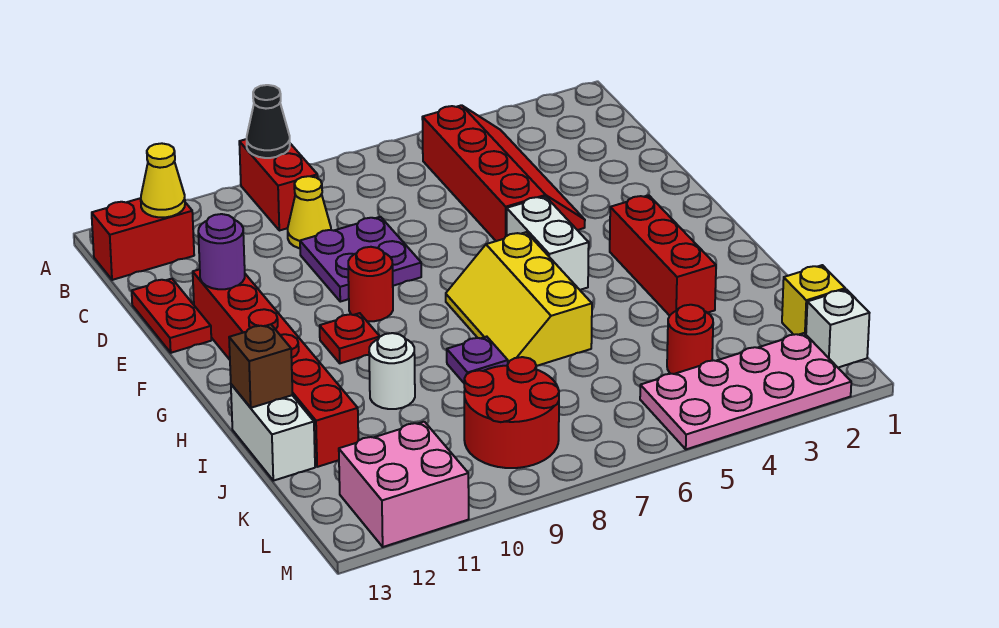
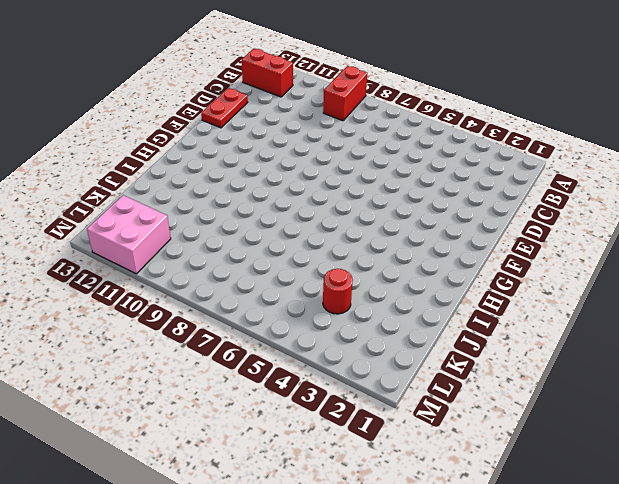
none -> red slope B4:E5 level 1 top 5
none -> yellow cone C9 level 1
none -> purple plate D8:E9 level 1

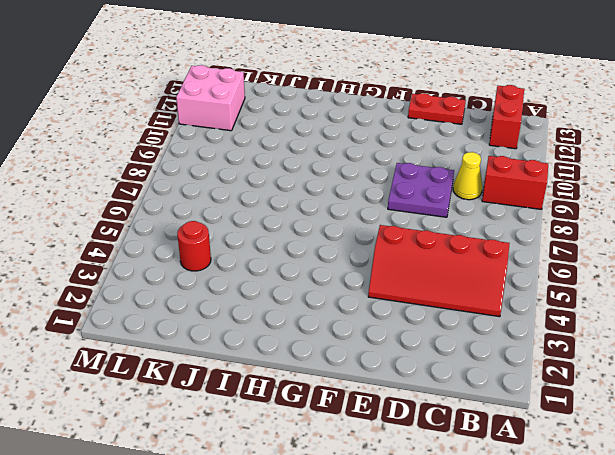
none -> red brick E12:J12 level 1
none -> white brick F5:G5 level 1
none -> red round brick F9 level 1

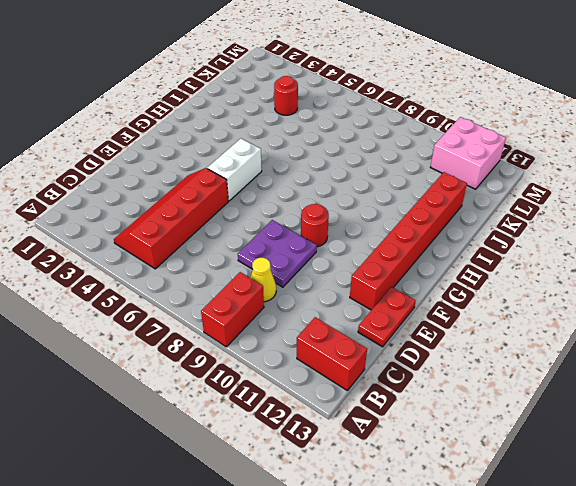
none -> red brick G3:I3 level 1
none -> yellow slope G6:I7 level 1 top 6
none -> red plate G10 level 1

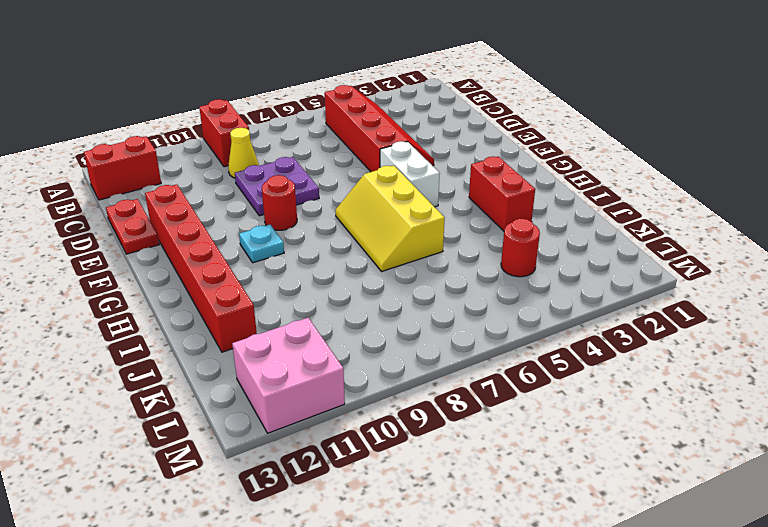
cyan plate G10 level 1 -> red plate G10 level 1
red brick H3:I3 level 1 -> red brick G3:I3 level 1
none -> purple plate I8 level 1
none -> white round brick I10 level 1
none -> white brick I13:J13 level 1

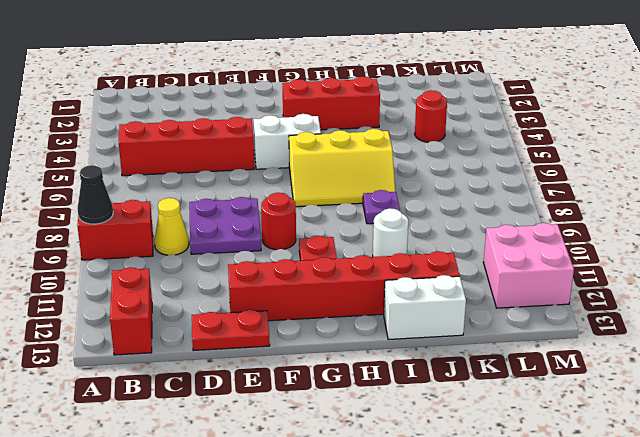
none -> yellow brick K1 level 1
none -> red round brick K8:L9 level 1
none -> white brick L1 level 1

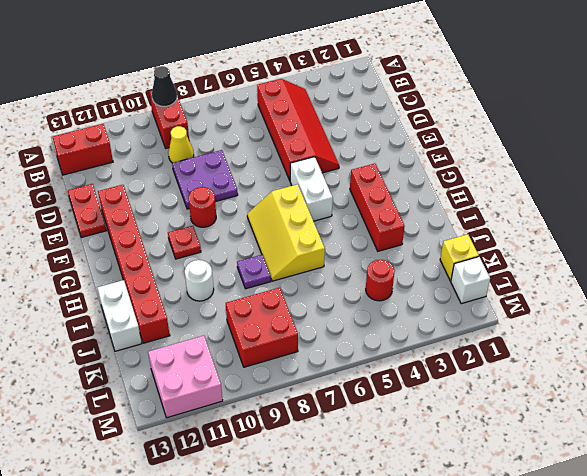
red brick K8:L9 level 1 -> red round brick K8:L9 level 1
none -> pink plate L2:M5 level 1
none -> yellow cone B12 level 2
none -> purple round brick E12 level 2

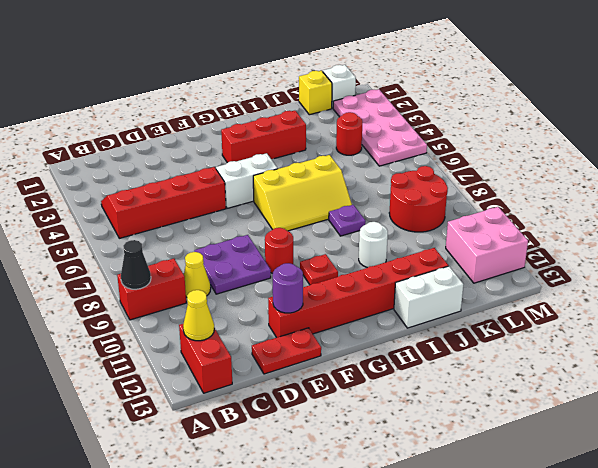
none -> brown brick I13 level 2

